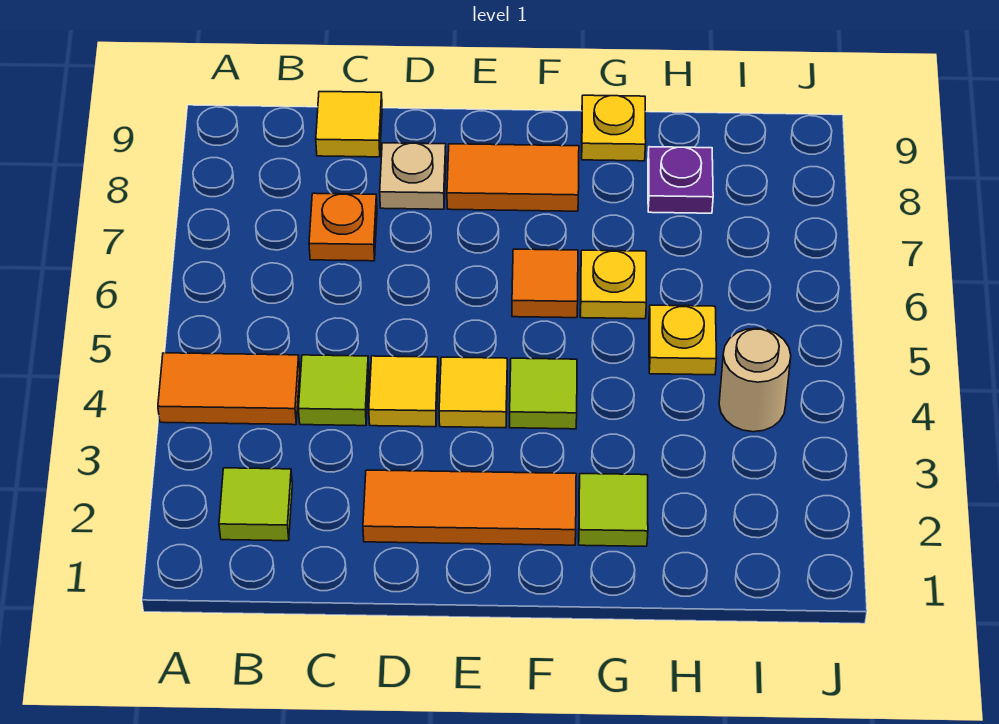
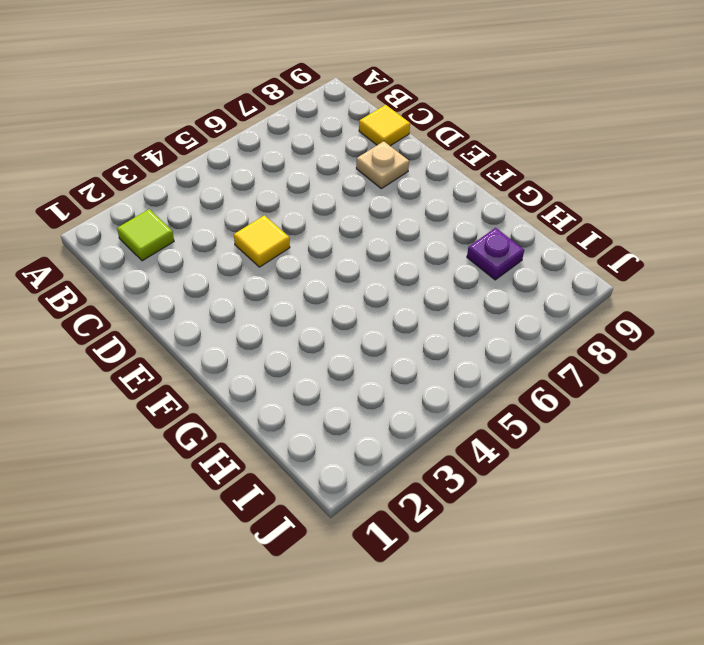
none -> orange tile A4:B4 level 1
none -> lime tile C4 level 1
none -> orange plate C7 level 1

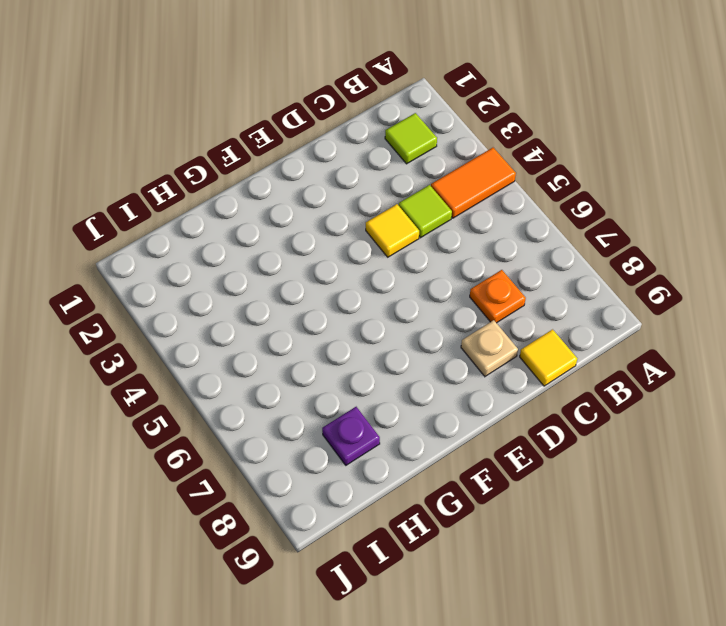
none -> orange tile D2:F2 level 1
none -> yellow tile E4 level 1
none -> orange tile E8:F8 level 1

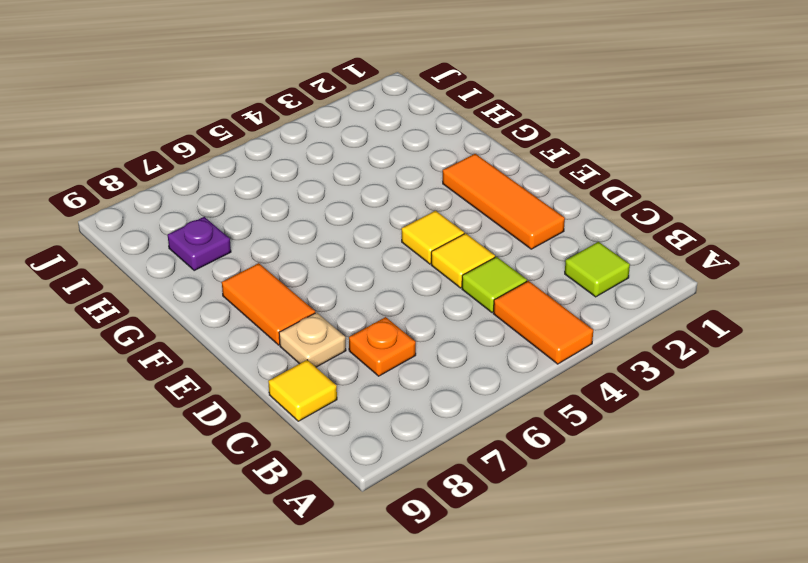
none -> lime tile F4 level 1
none -> orange tile F6 level 1
none -> lime tile G2 level 1

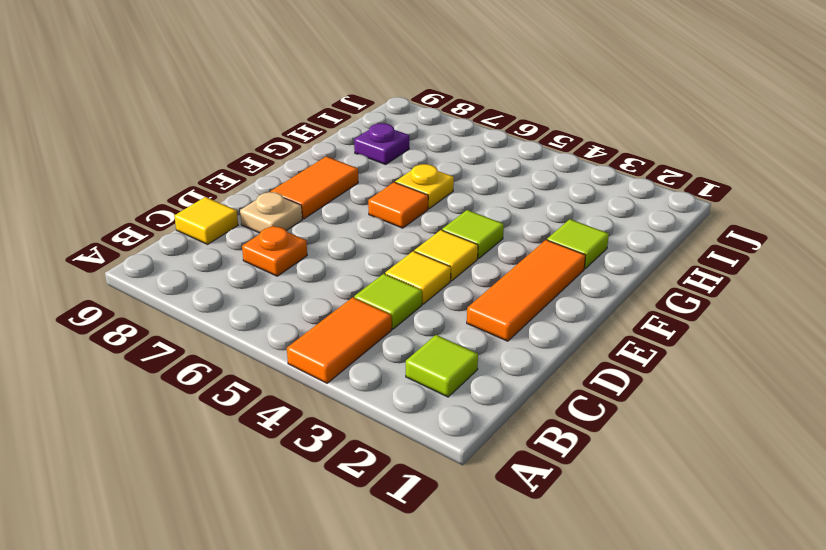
none -> yellow plate G9 level 1
none -> yellow plate H5 level 1
none -> tan round brick I4 level 1

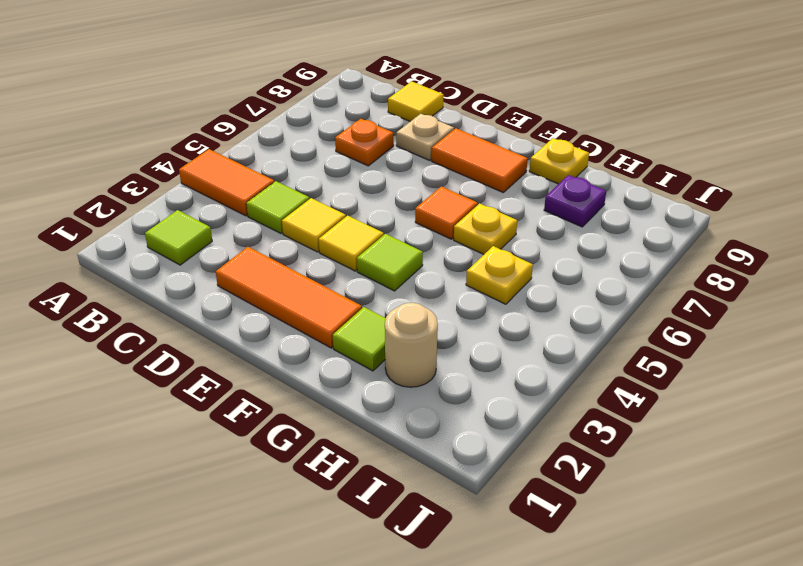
tan round brick H2 level 1 -> tan round brick I4 level 1

